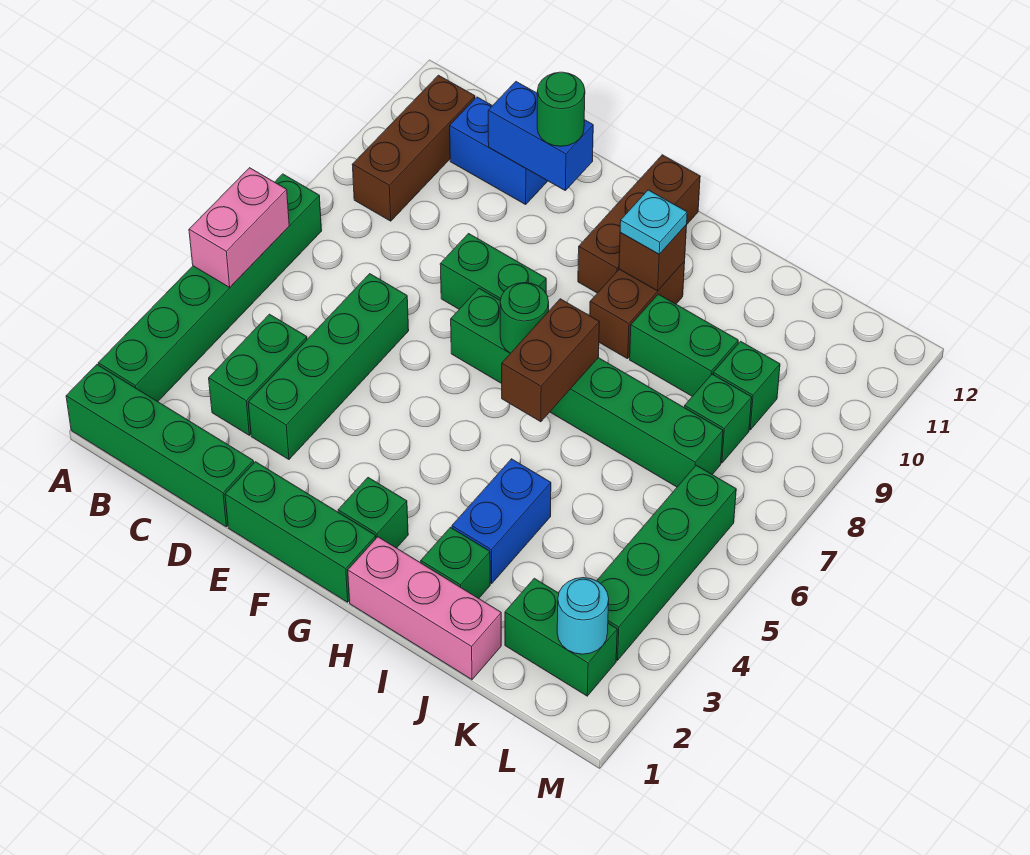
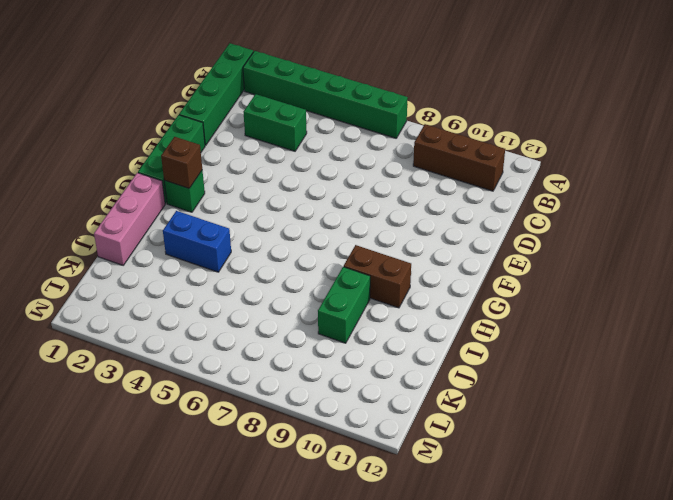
brown brick G2 level 2 -> brown brick H10 level 2
none -> blue brick C11:D11 level 1
none -> green brick D3:D6 level 1
none -> green brick E8:F8 level 1

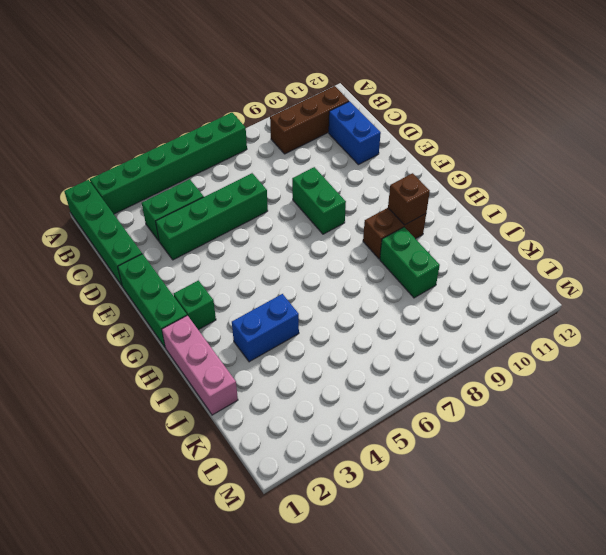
none -> green brick F7:K7 level 1
none -> brown brick G10:G12 level 1
none -> green brick I2 level 1

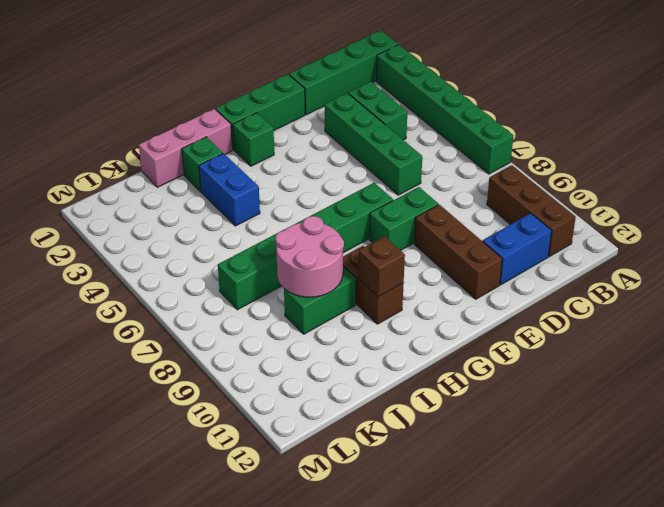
brown brick E9:E11 level 1 -> brown brick G10:G12 level 1
pink round brick I8:J9 level 2 -> none
none -> green brick K2:L2 level 1
none -> green brick K8 level 1
none -> green brick K9 level 1

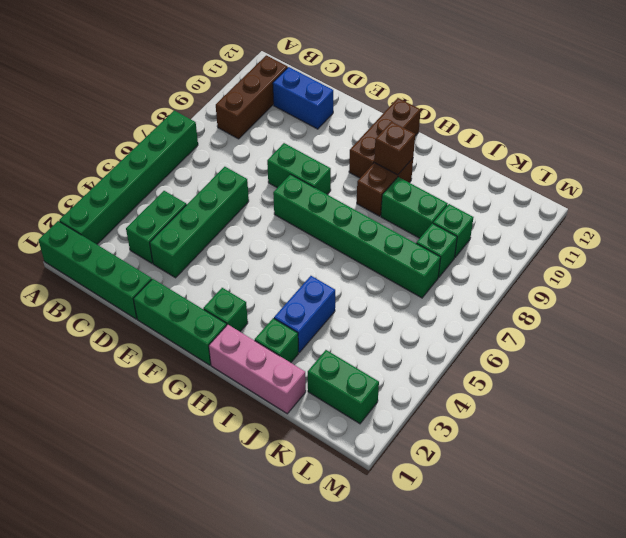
none -> green brick L3:L6 level 1
none -> pink brick A5:A6 level 2
none -> blue brick D11:E11 level 2

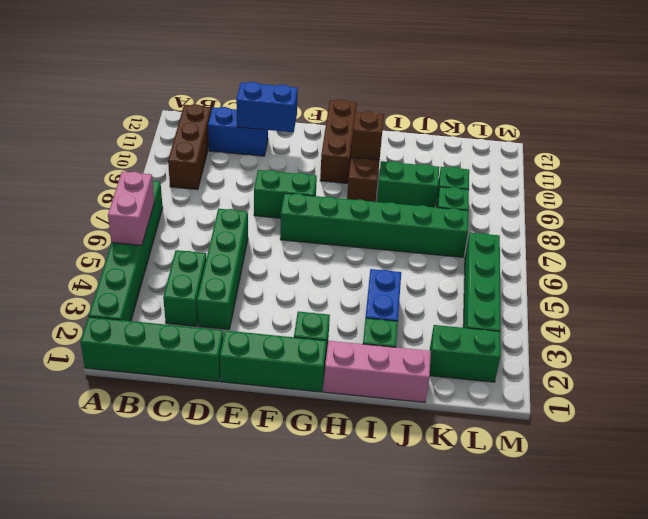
none -> green round brick G7 level 2
none -> brown brick H6:H7 level 2
none -> cyan round brick L2 level 2

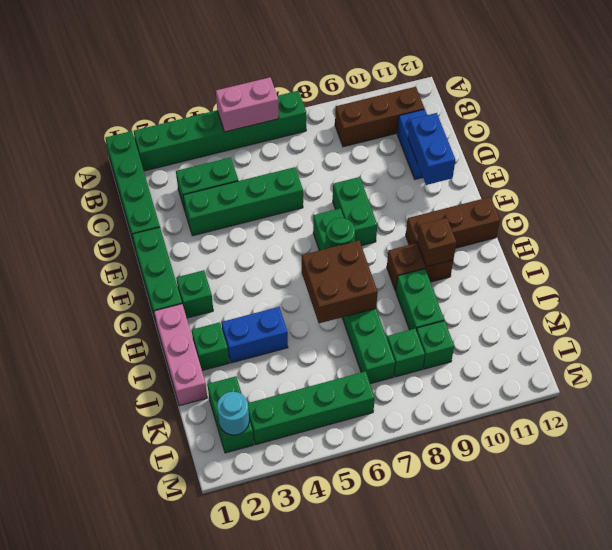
brown brick H6:I7 level 2 -> brown brick H6:H7 level 2
none -> green round brick E11 level 3
none -> cyan plate H10 level 3

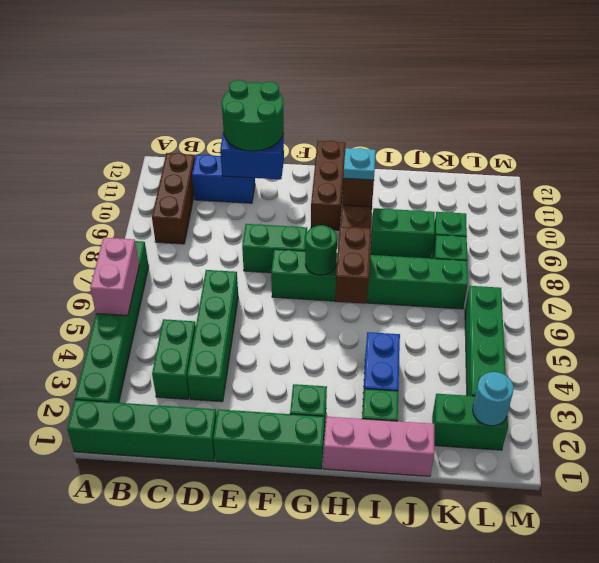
green round brick D11:E12 level 3 -> green round brick E11 level 3

